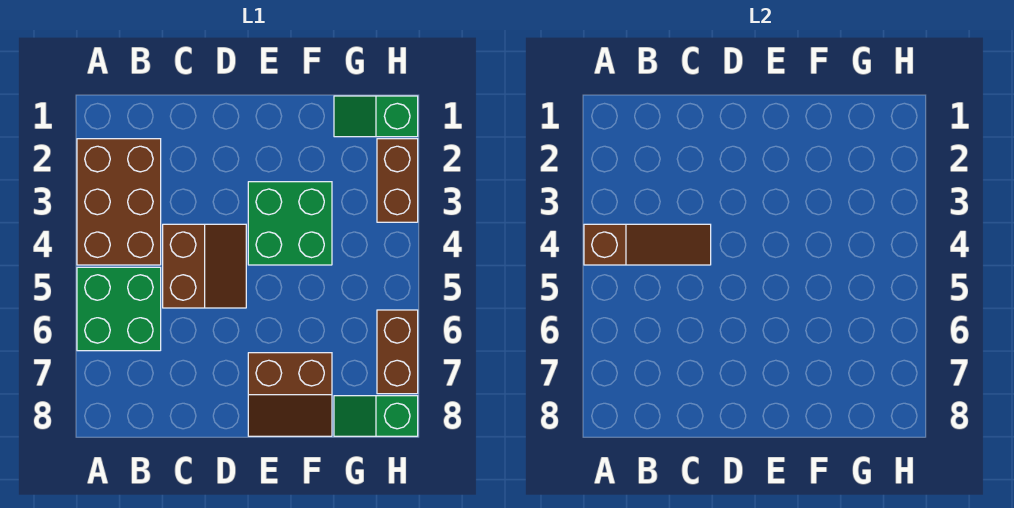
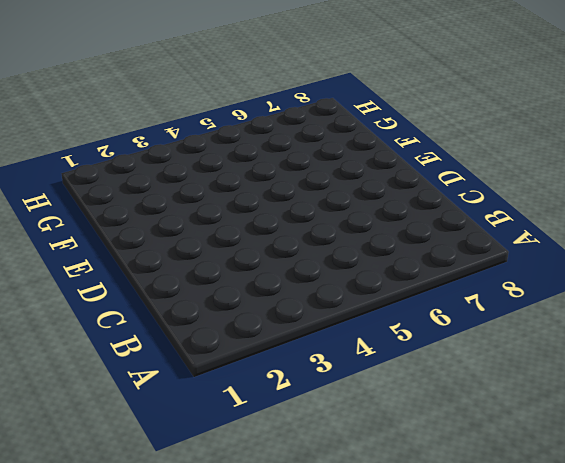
none -> brown brick A2:B4 level 1
none -> green brick A5:B6 level 1

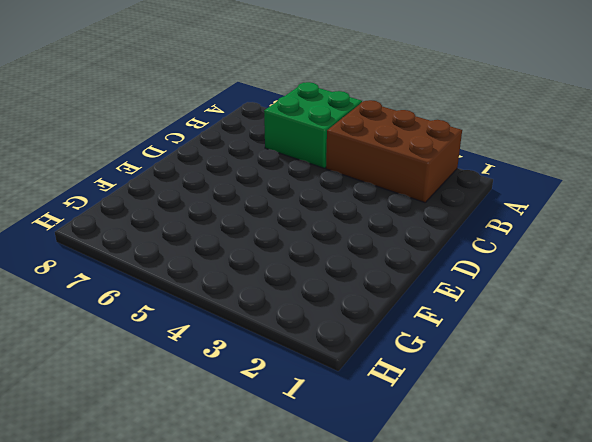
none -> brown slope C4:D5 level 1 top C
none -> green brick E3:F4 level 1

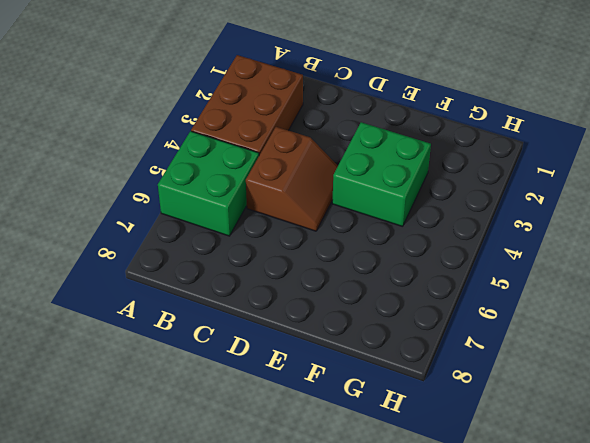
none -> brown slope E7:F8 level 1 top 7
none -> green slope G1:H1 level 1 top H

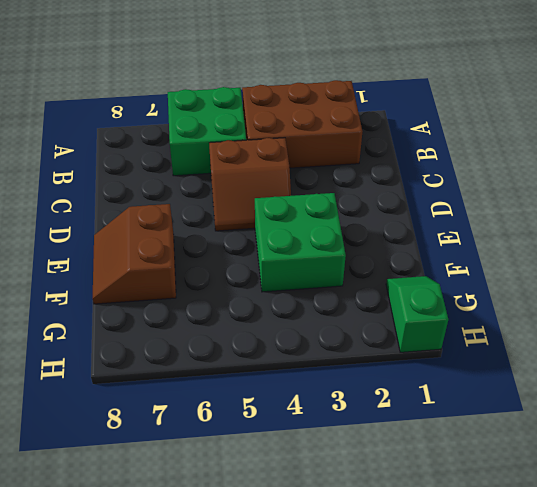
none -> green slope G8:H8 level 1 top H
none -> brown brick H2:H3 level 1

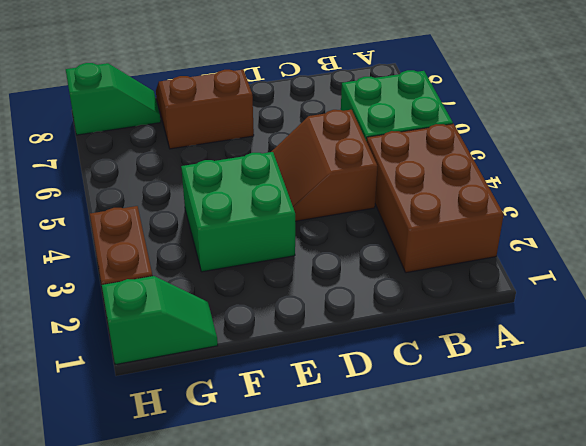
none -> brown brick H6:H7 level 1
none -> brown slope A4:C4 level 2 top A

